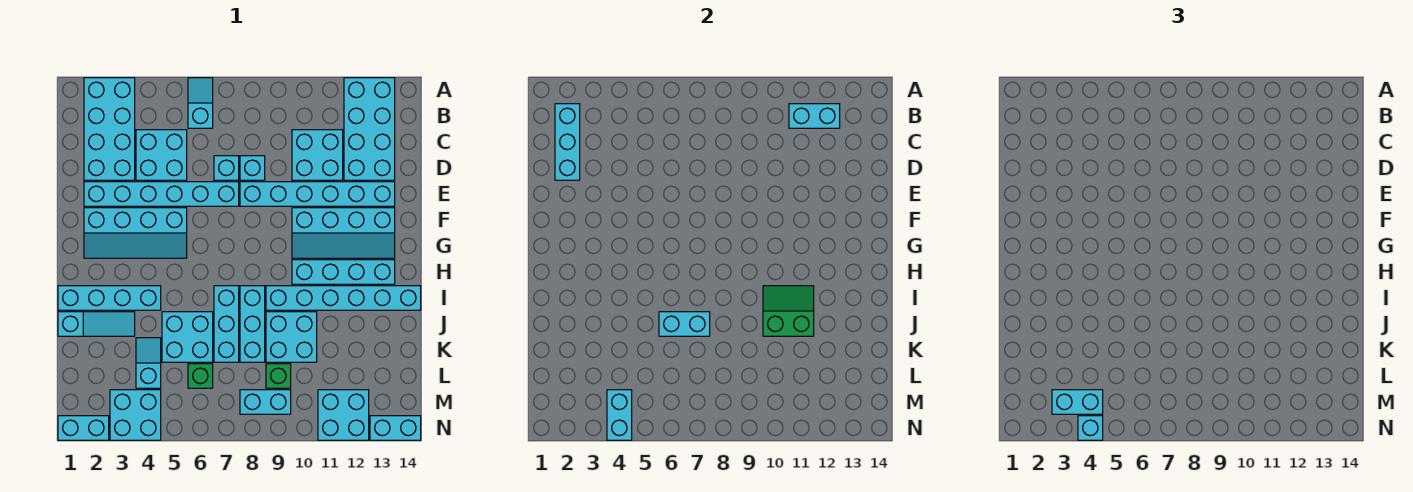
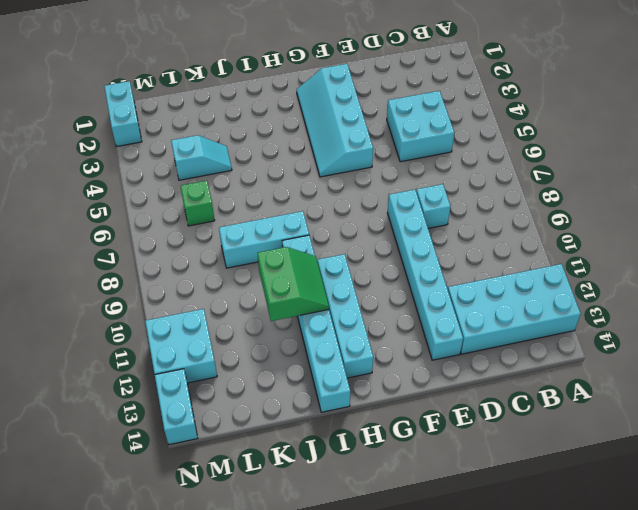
none -> cyan brick A2:D3 level 1
none -> cyan slope A6:B6 level 1 top B
none -> cyan brick C10:D11 level 1
none -> cyan brick D7 level 1

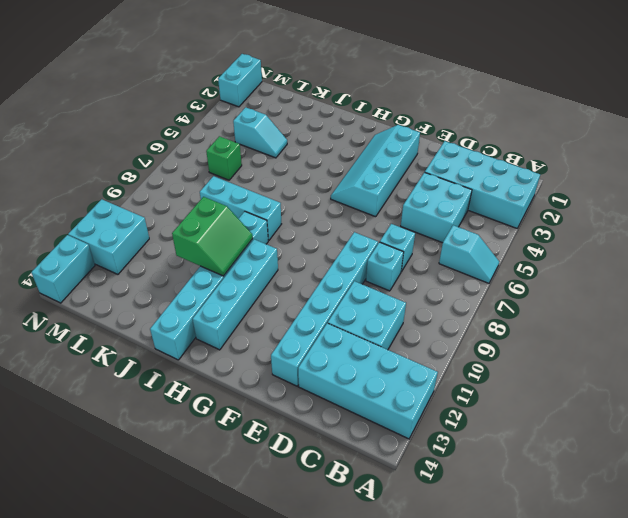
none -> cyan brick E2:E7 level 1
none -> cyan slope F10:G13 level 1 top F
none -> cyan brick I1:I4 level 1
none -> cyan brick I7:K7 level 1

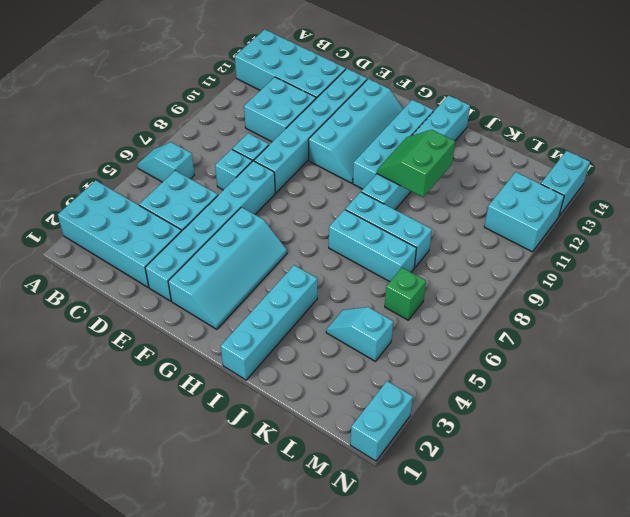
none -> cyan slope J1:J3 level 1 top 1
none -> cyan brick J5:K6 level 1
none -> cyan brick J9:K10 level 1
none -> green brick L9 level 1

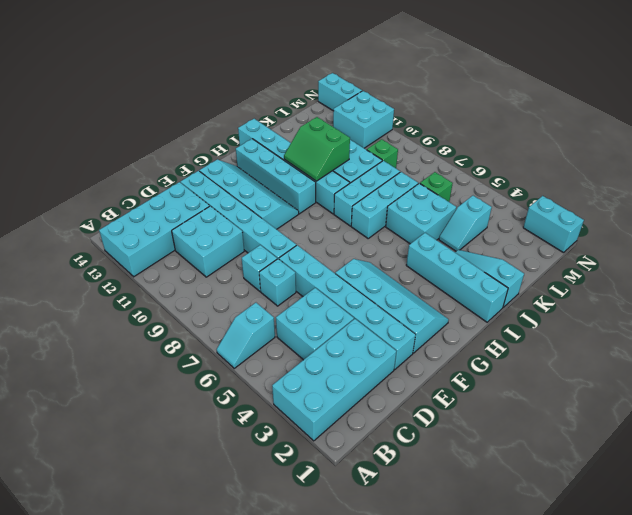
none -> cyan brick M3:N4 level 1
none -> cyan brick M8:M9 level 1
none -> cyan brick B2:D2 level 2
none -> cyan brick B11:B12 level 2

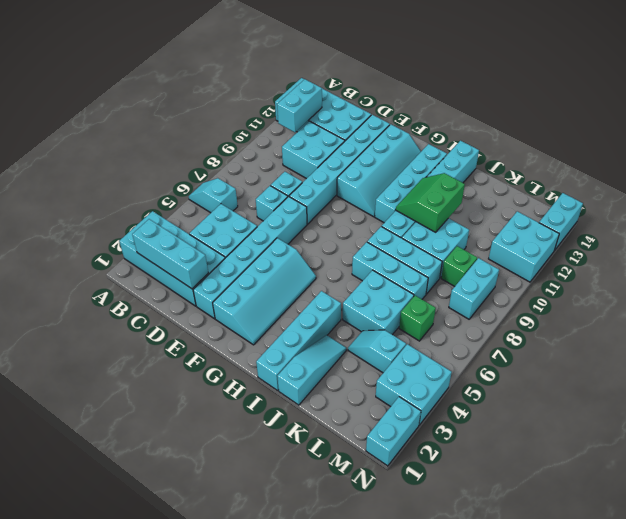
none -> cyan brick J6:J7 level 2
none -> cyan brick M4:N4 level 2
none -> cyan brick M3:M4 level 3
none -> cyan brick N4 level 3

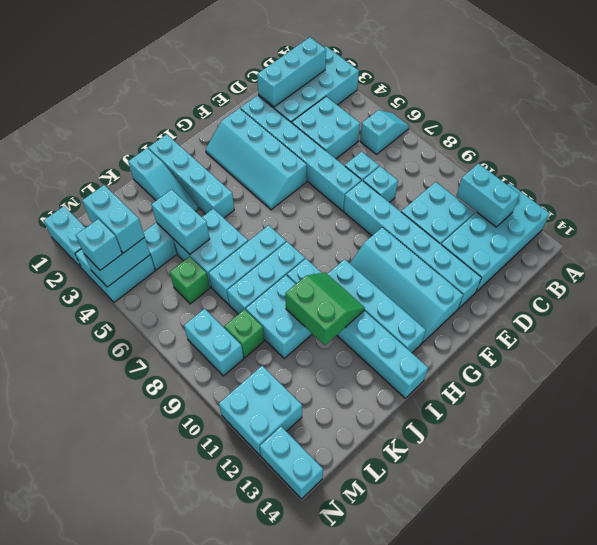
cyan brick K4:K5 level 2 -> cyan brick J6:J7 level 2

